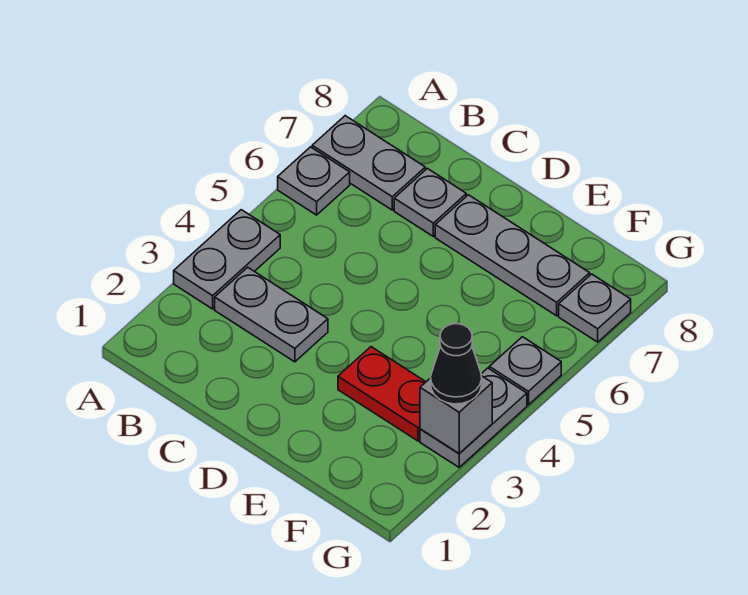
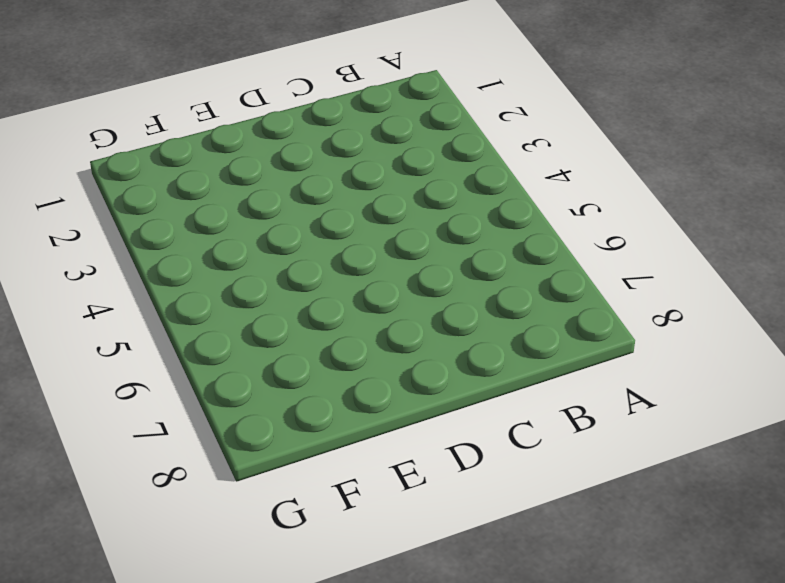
none -> grey plate A3:A4 level 1
none -> grey plate A6 level 1
none -> grey plate A7:B7 level 1

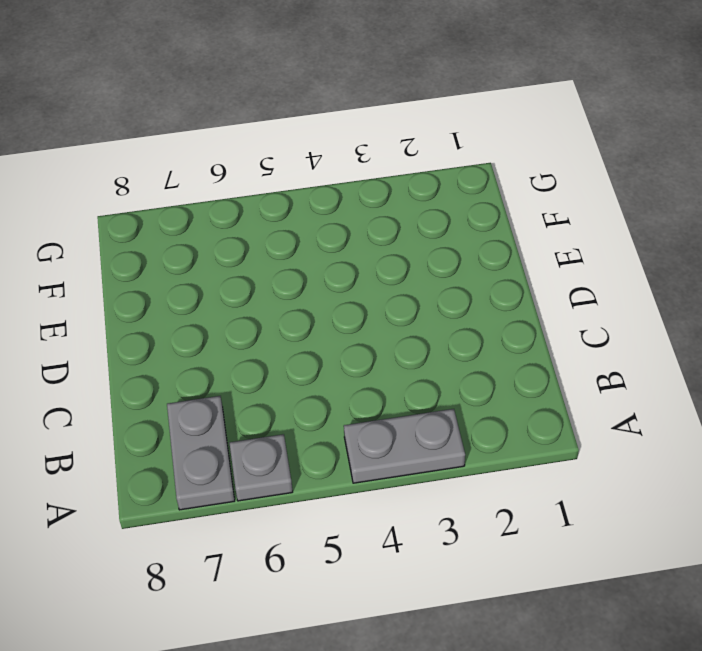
none -> grey plate B3:C3 level 1
none -> grey plate C7 level 1
none -> grey plate D7:F7 level 1

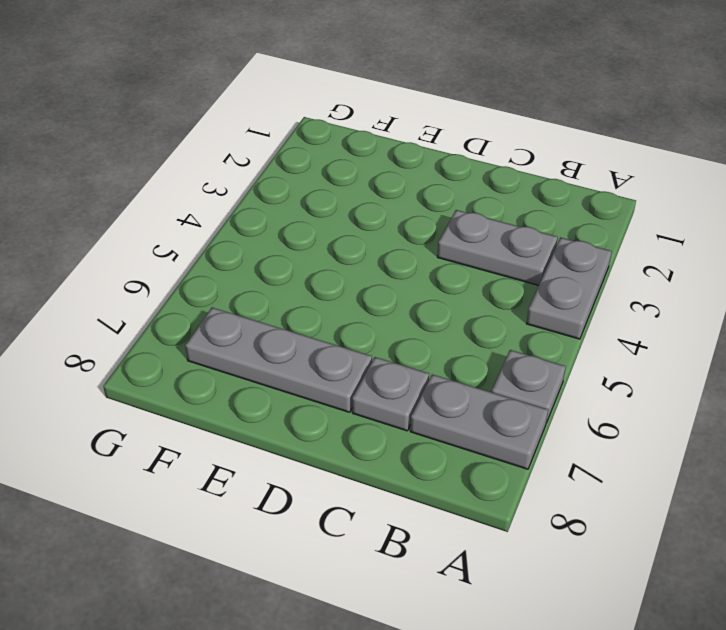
none -> red plate E3:F3 level 1
none -> grey plate G3:G4 level 1
none -> grey plate G5 level 1

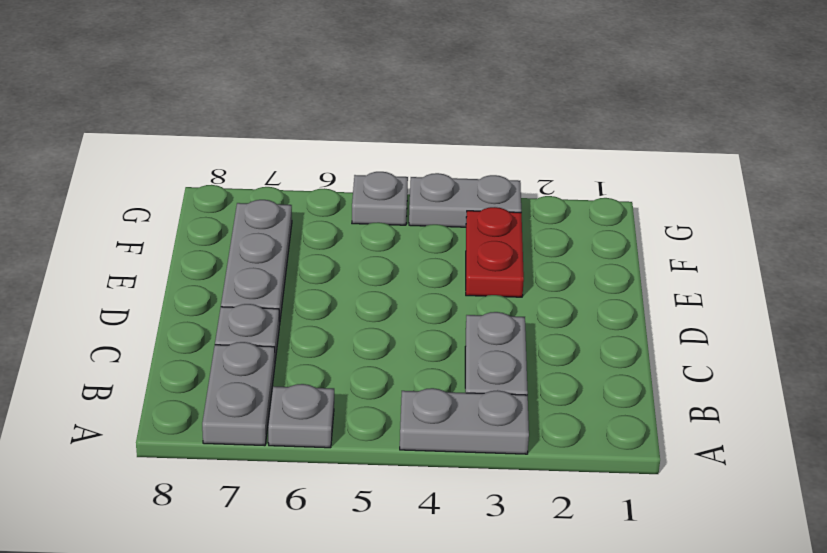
none -> grey plate G7 level 1
none -> grey brick G3 level 2
none -> black cone G3 level 3

